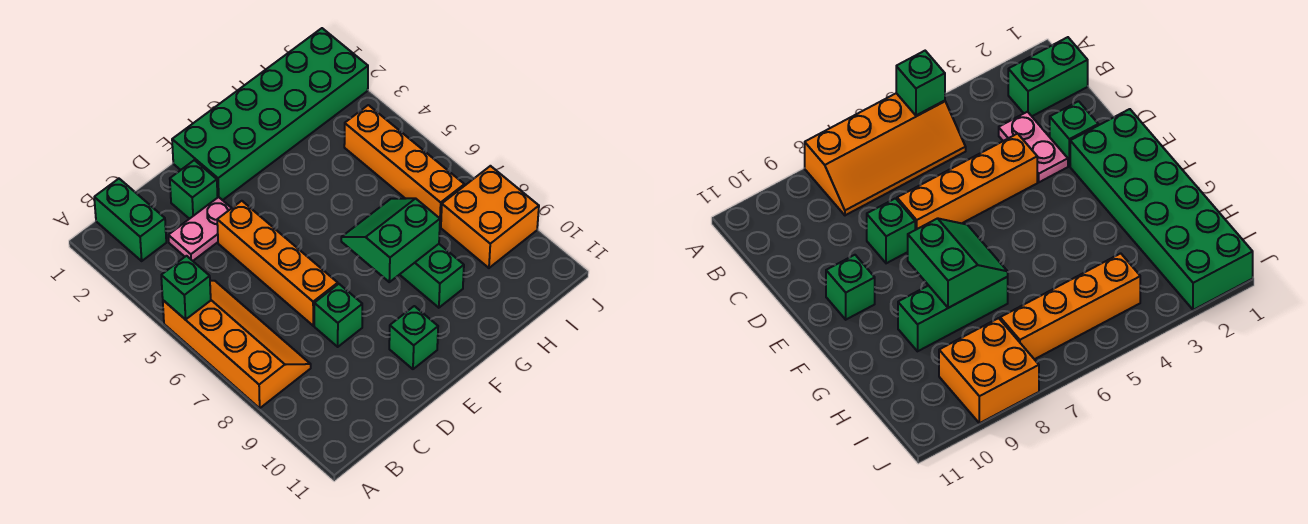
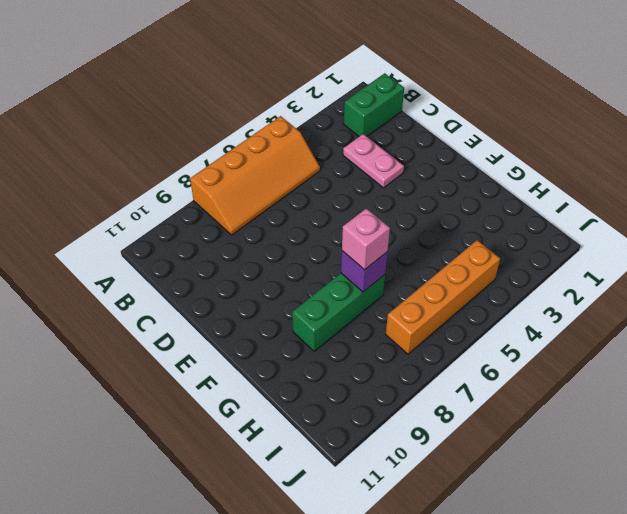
purple brick G7 level 2 -> green slope F7:G8 level 2 top 8
pink brick G7 level 3 -> none
none -> green brick D2 level 1
none -> orange brick D4:D7 level 1
none -> green brick D8 level 1

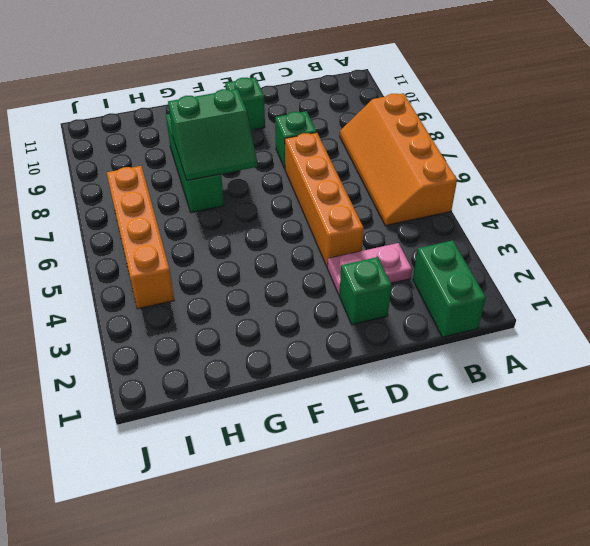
none -> green brick E1:J2 level 1
none -> orange brick I8:J9 level 1
none -> green brick A5 level 2

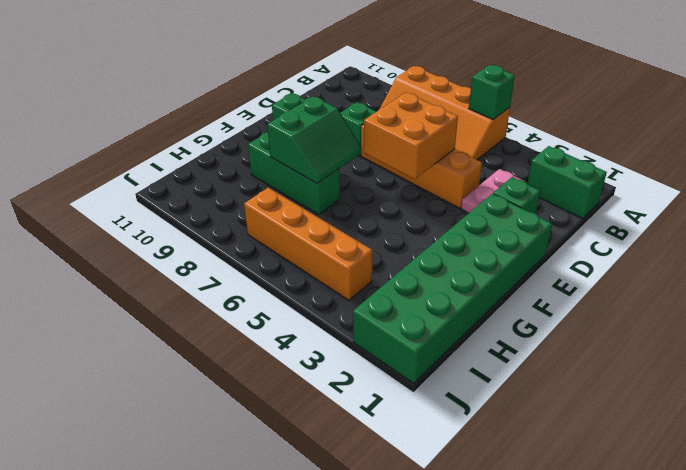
orange brick D5:E6 level 2 -> orange brick I8:J9 level 1

